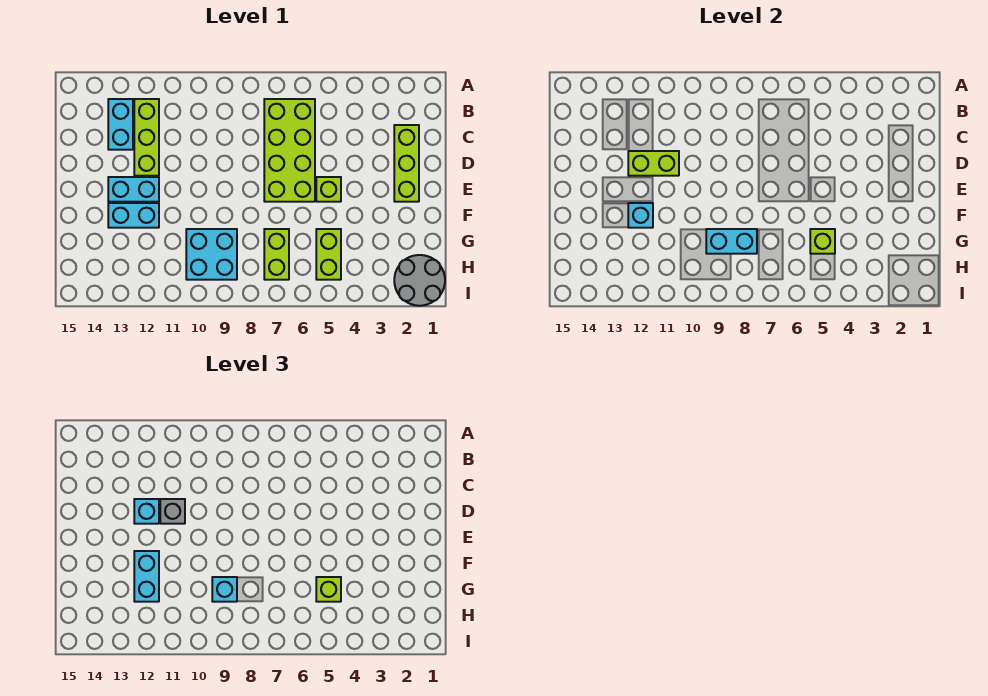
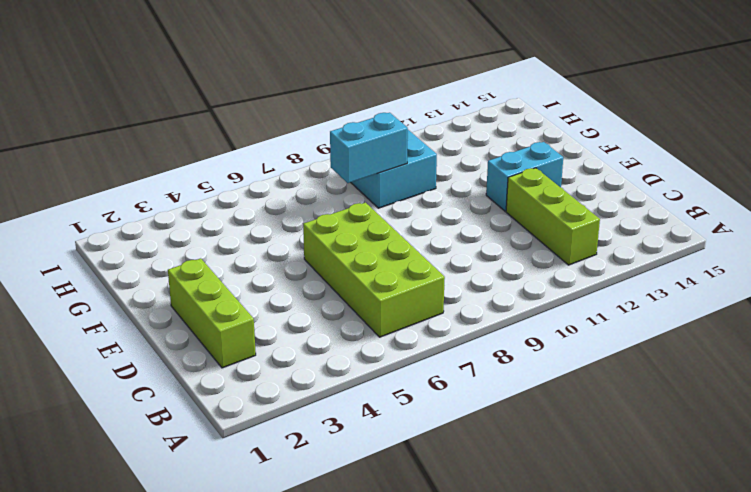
none -> cyan brick B13:C13 level 1
none -> lime brick E5 level 1
none -> cyan brick F12:F13 level 1

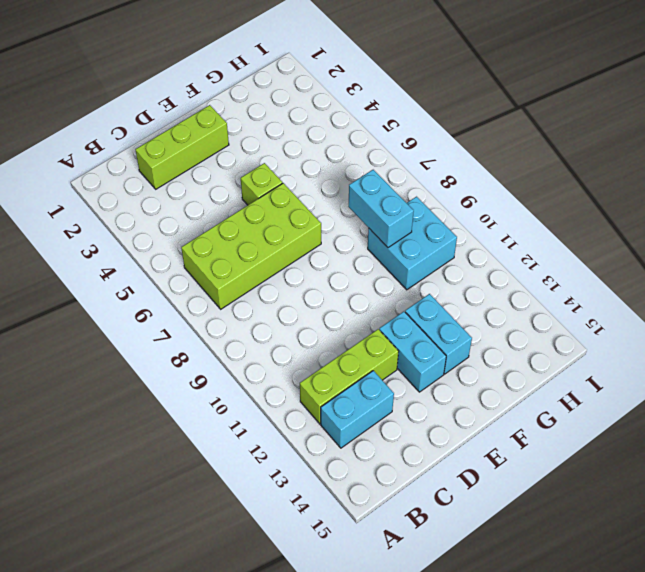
none -> lime brick G5:H5 level 1
none -> lime brick G7:H7 level 1
none -> grey round brick H1:I2 level 1

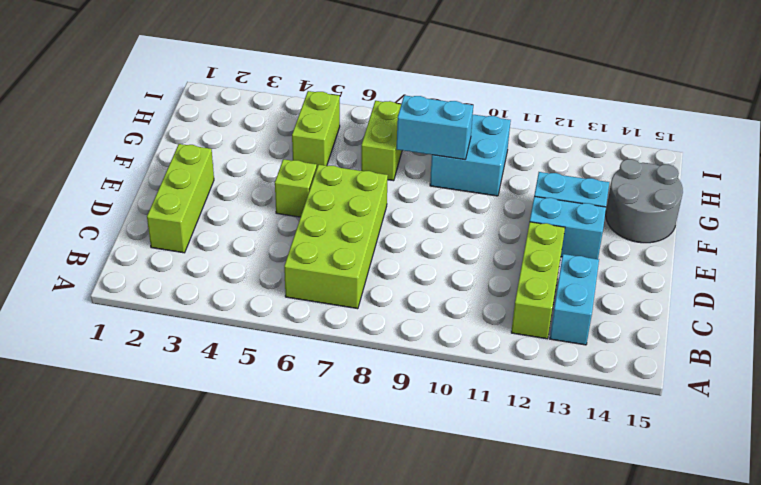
grey round brick F14:G15 level 1 -> grey round brick H1:I2 level 1
none -> lime brick D11:D12 level 2
none -> cyan brick F12 level 2
none -> lime brick G5 level 2

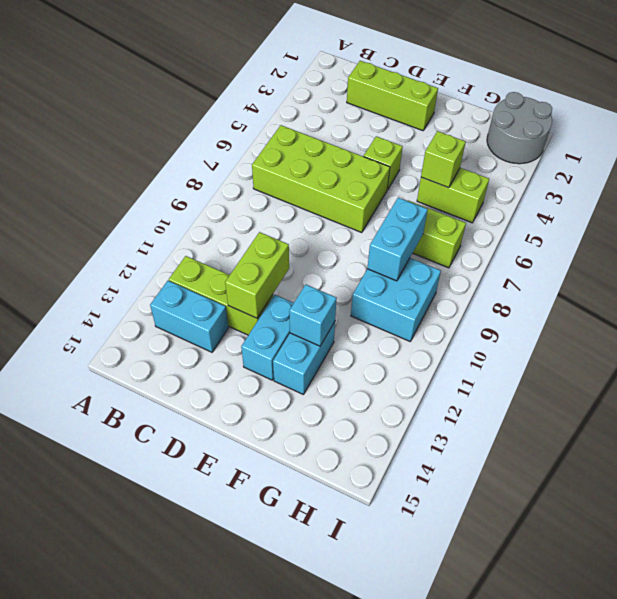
none -> grey brick D11 level 3
none -> cyan brick D12 level 3
none -> cyan brick F12:G12 level 3

